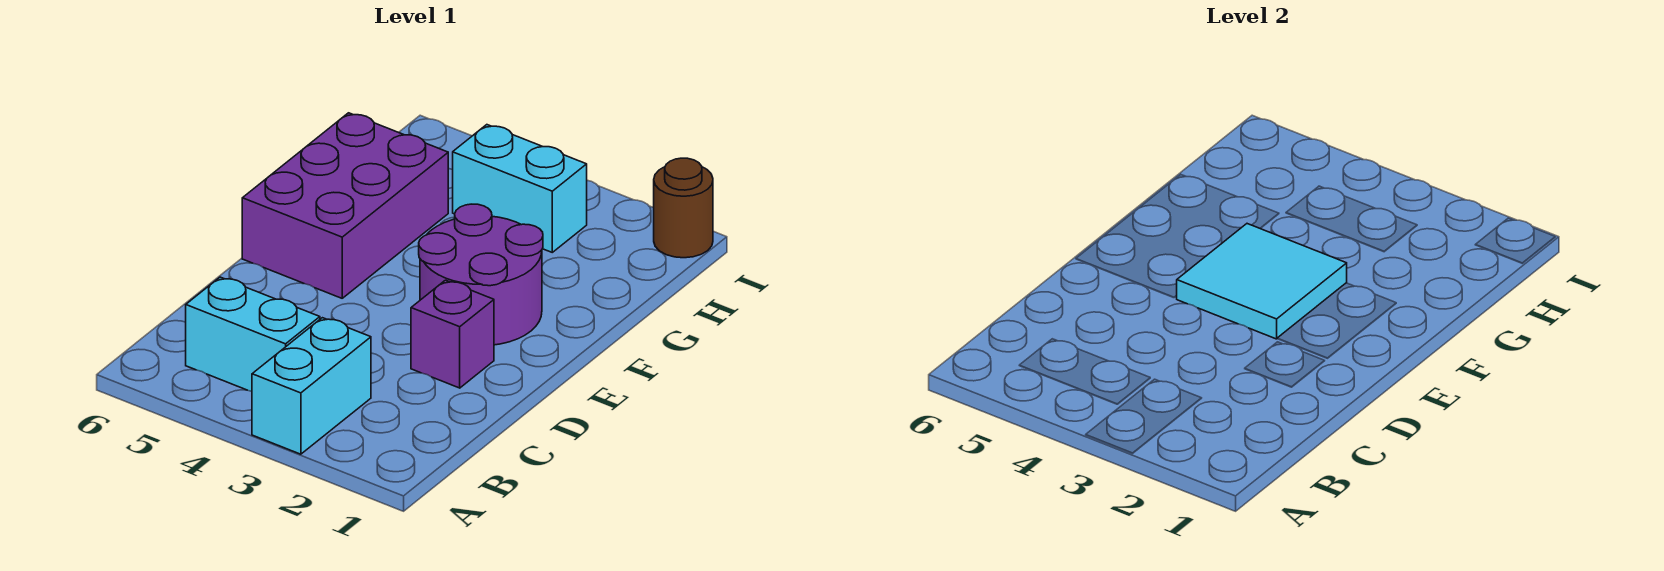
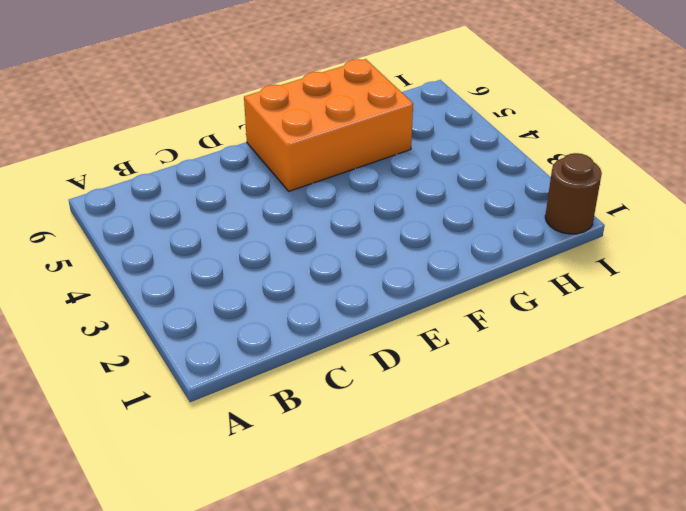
orange brick E5:G6 level 1 -> purple brick E5:G6 level 1
none -> cyan brick A3:B3 level 1
none -> cyan brick B4:B5 level 1

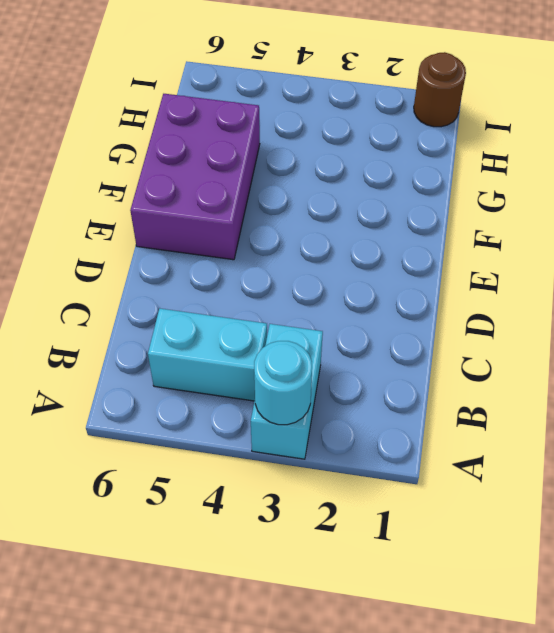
cyan round brick A3 level 2 -> none
none -> purple brick D2 level 1
none -> purple round brick E2:F3 level 1

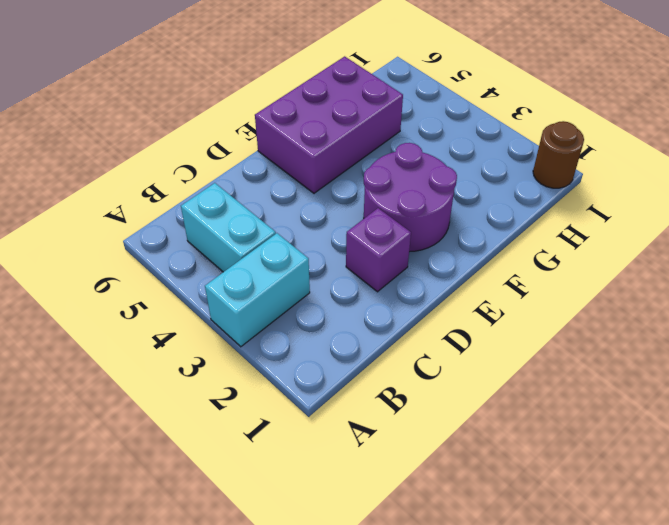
none -> cyan brick H3:H4 level 1
none -> cyan tile E3:F4 level 2

